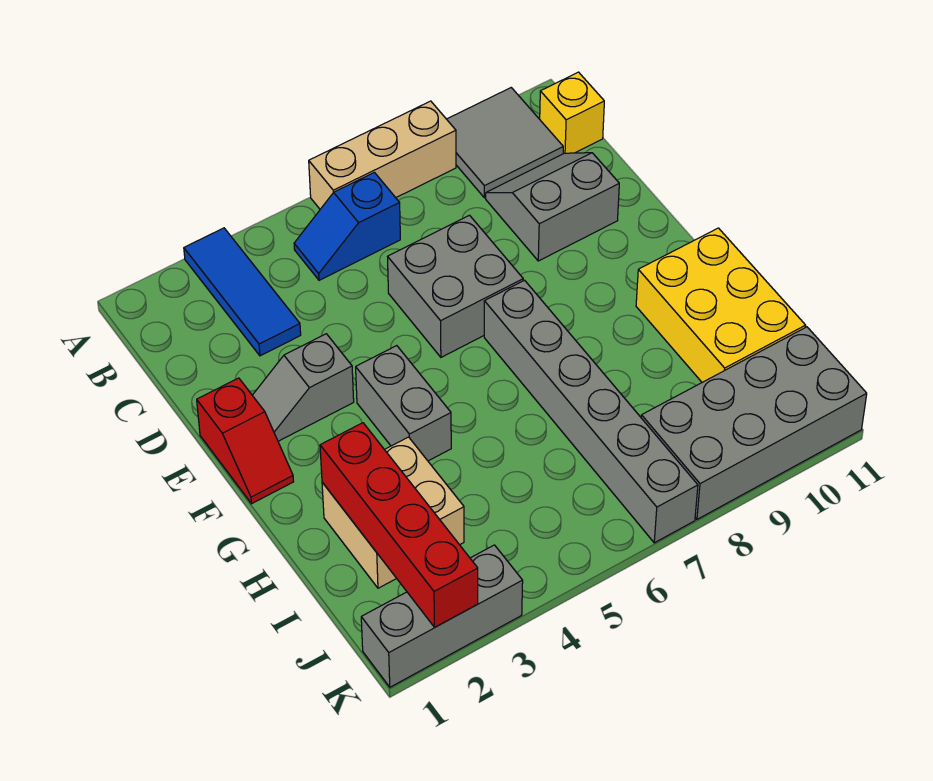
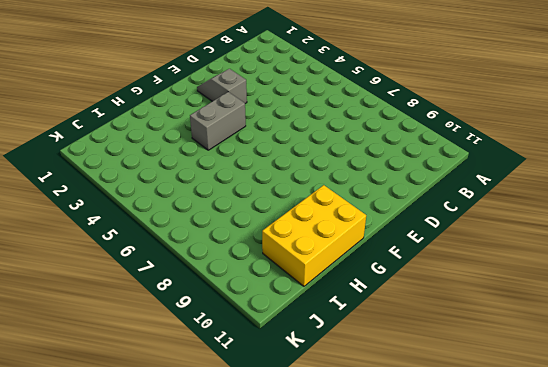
none -> blue tile A3:C3 level 1
none -> tan brick A6:A8 level 1
none -> grey tile A9:B10 level 1

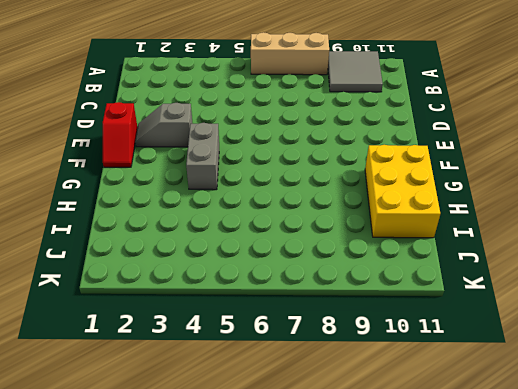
none -> blue tile A3:C3 level 1
none -> blue slope B5:B6 level 1 top 6
none -> yellow brick B11 level 1

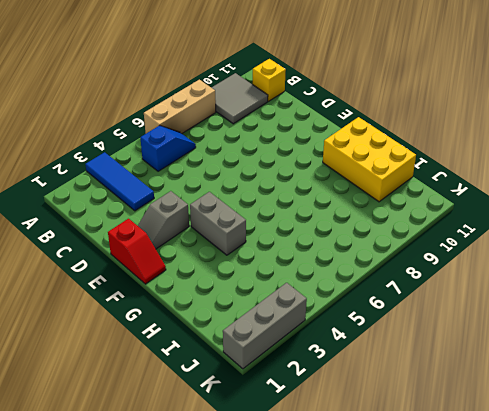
blue slope B5:B6 level 1 top 5 -> blue slope B5:B6 level 1 top 6
none -> grey slope C9:D10 level 1 top D
none -> grey brick D6:E7 level 1
none -> grey brick F7:K7 level 1

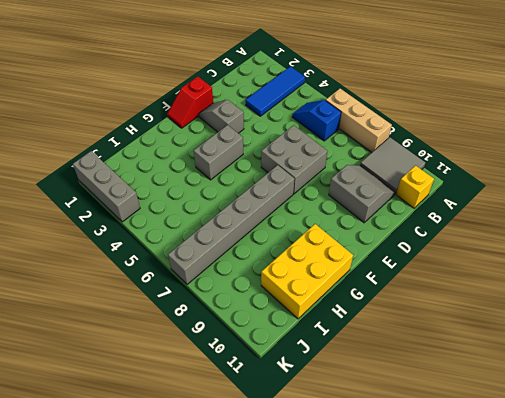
none -> tan brick H2:I3 level 1
none -> grey brick J8:K11 level 1
none -> red brick H2:K2 level 2

